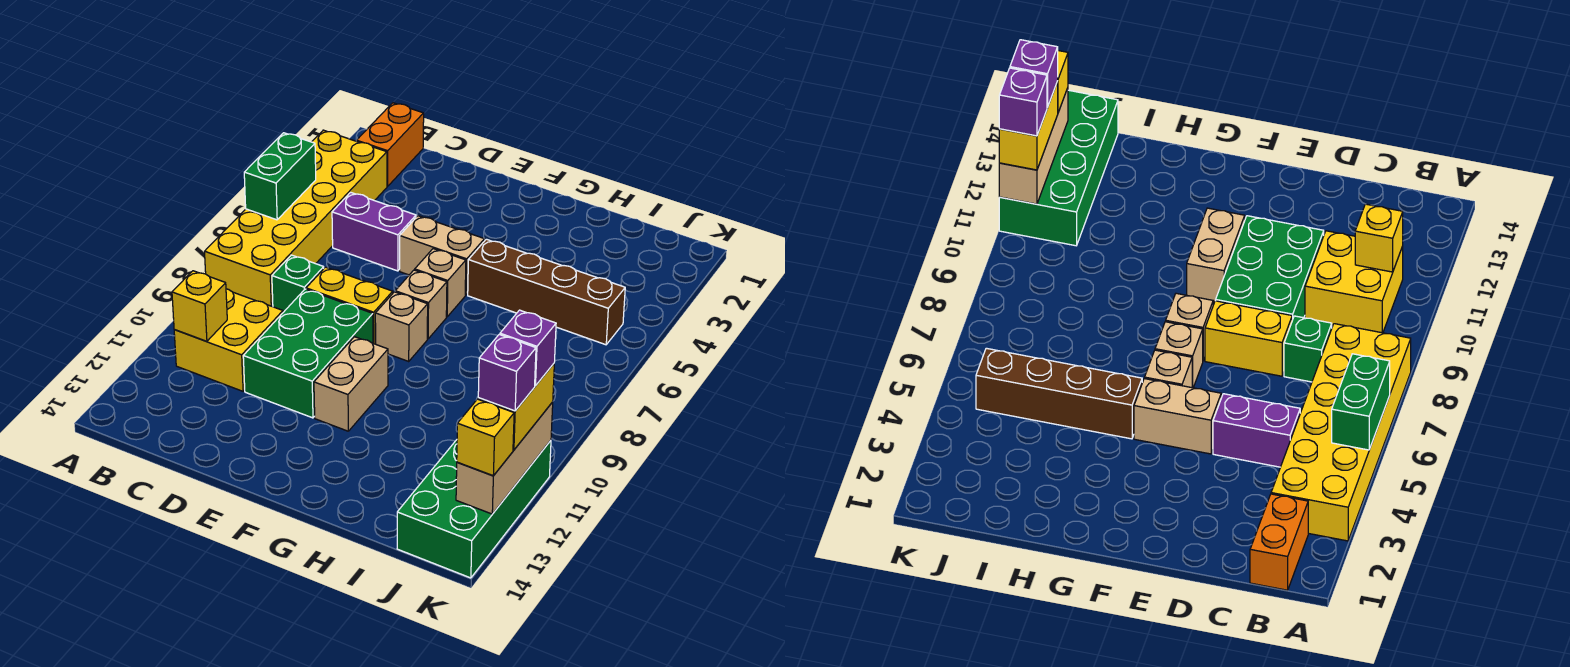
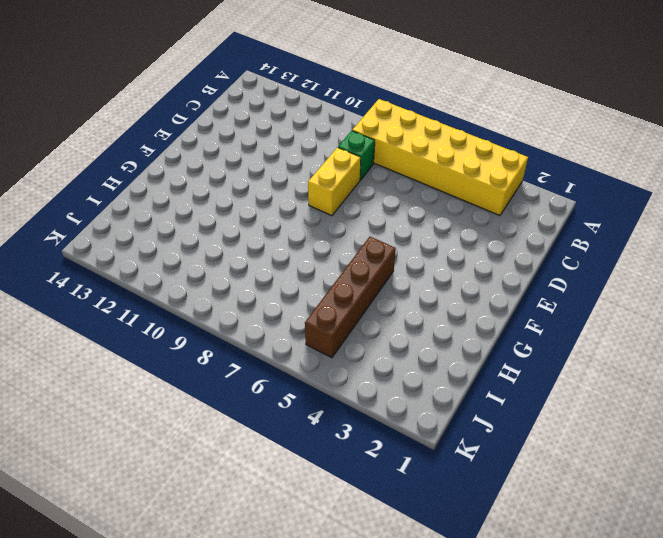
none -> orange brick B1:B2 level 1
none -> yellow brick B10:C11 level 1
none -> purple brick C5:D5 level 1

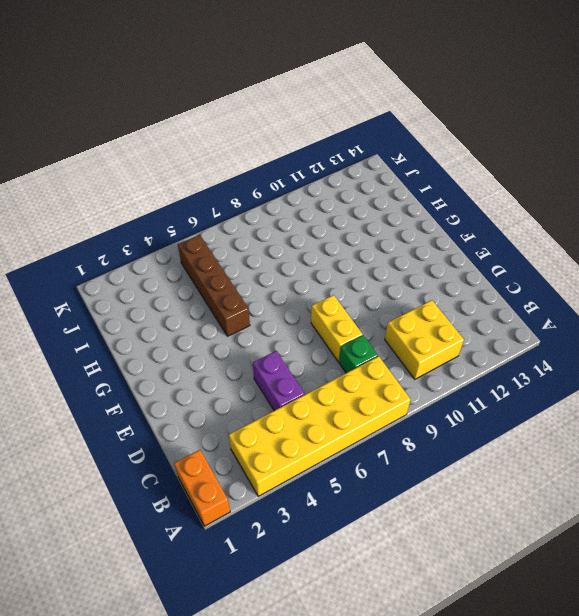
orange brick A1:B1 level 1 -> orange brick B1:B2 level 1
none -> green brick D9:E11 level 1
none -> tan brick E5:F5 level 1
none -> tan brick F6 level 1

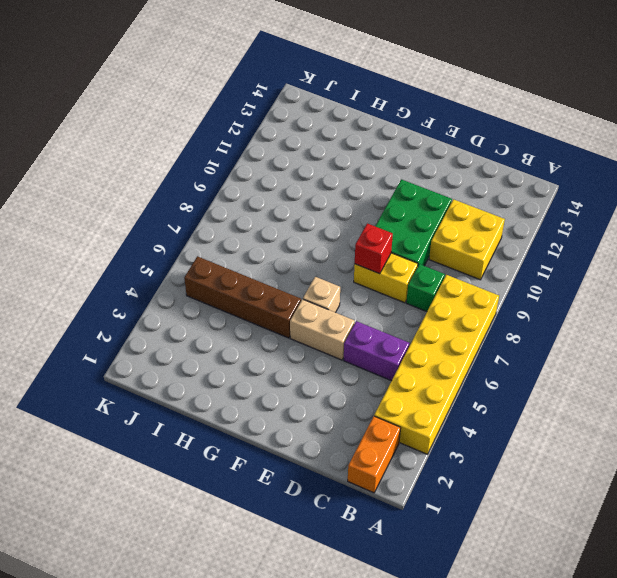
red brick E8 level 2 -> none
none -> tan brick F7 level 1
none -> tan brick F8 level 1
none -> tan brick F10:F11 level 1

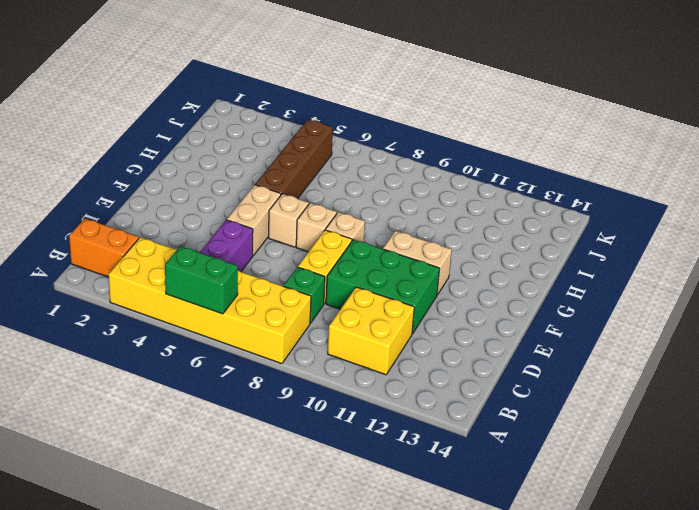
none -> green brick J11:K14 level 1
none -> yellow brick B11 level 2
none -> tan brick K11:K13 level 2

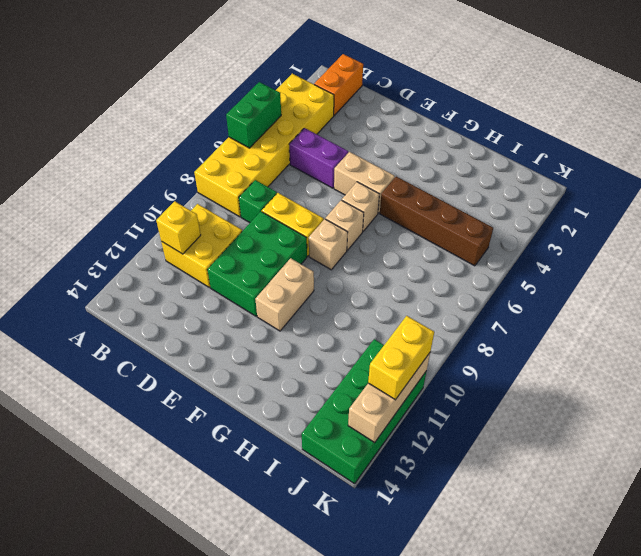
none -> yellow brick K13 level 3
none -> purple brick K11 level 4
none -> purple brick K12 level 4

